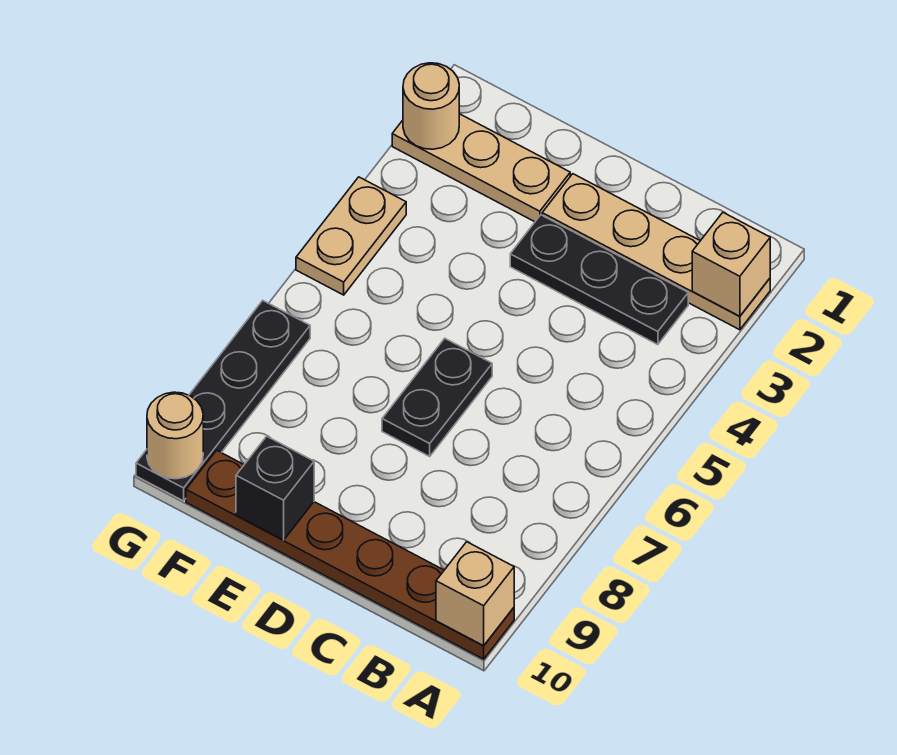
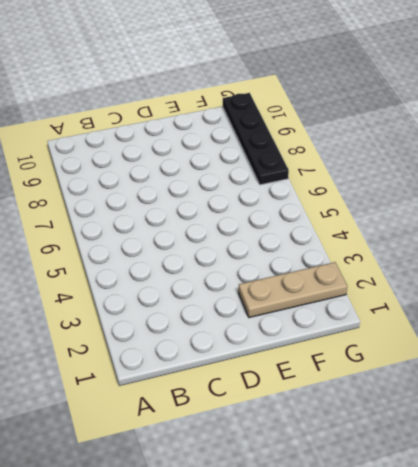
none -> tan plate A2:D2 level 1
none -> brown plate A10:F10 level 1
none -> black plate B3:D3 level 1

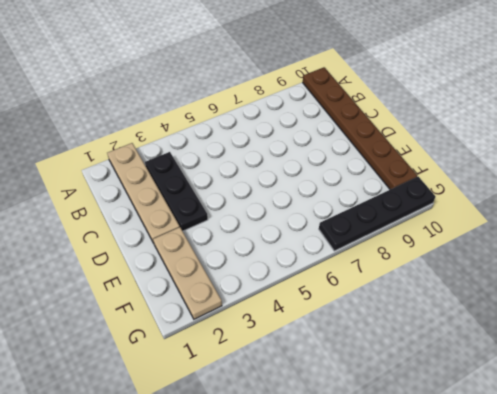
none -> black plate D6:D7 level 1
none -> tan plate G4:G5 level 1
none -> tan brick A2 level 2

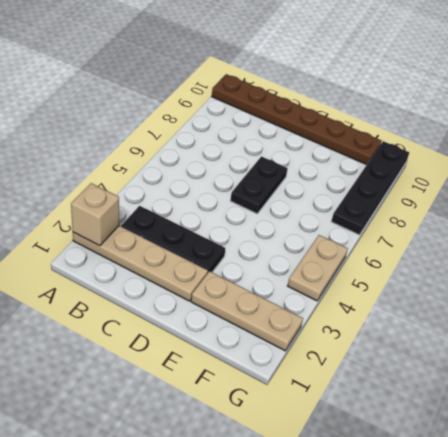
none -> tan brick A10 level 2
none -> black brick E10 level 2
none -> tan round brick G2 level 2

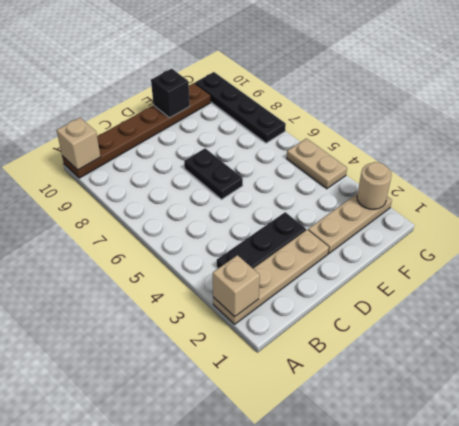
none -> tan round brick G10 level 2

